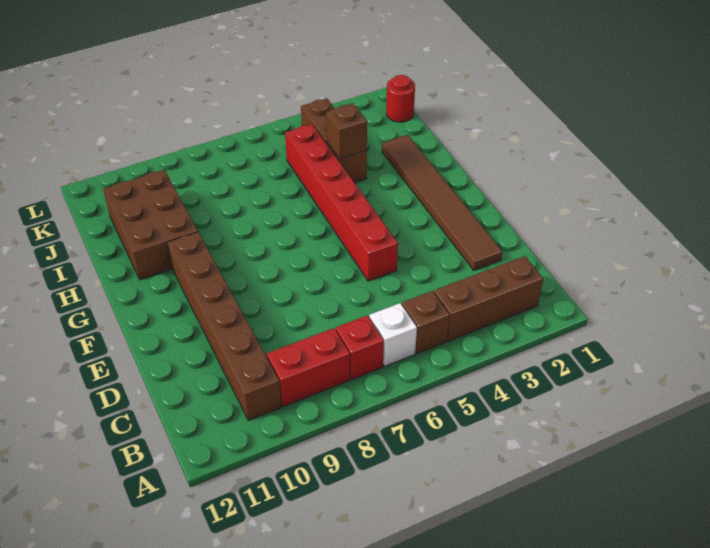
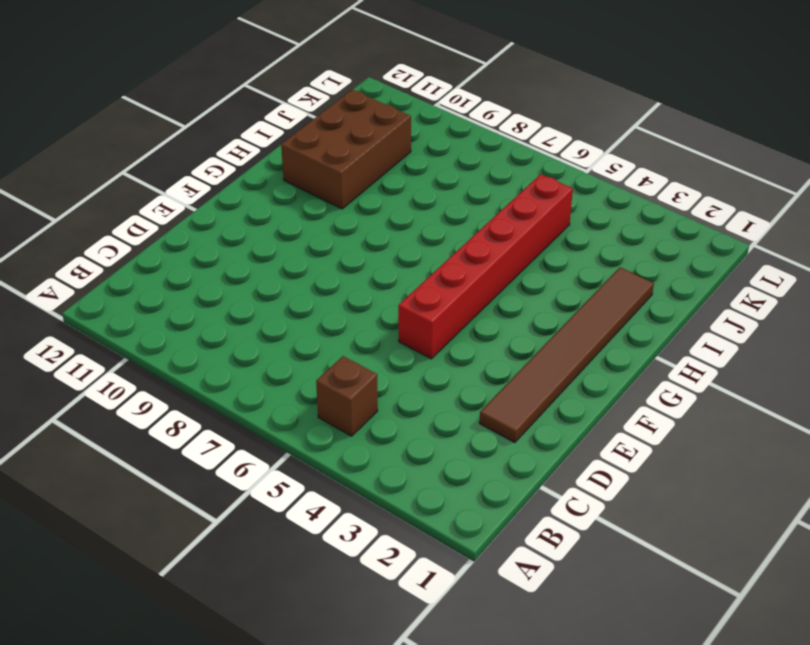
none -> brown brick B2:B4 level 1
none -> white brick B6 level 1
none -> red brick B7 level 1

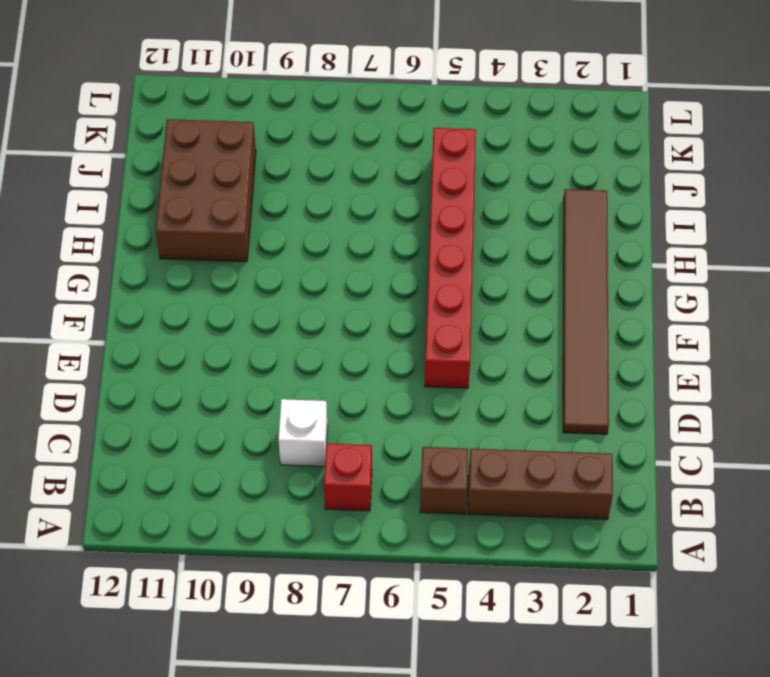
white brick C8 level 1 -> white brick B6 level 1
none -> red brick B8:B9 level 1
none -> brown brick B10:G10 level 1
none -> brown brick I4:K4 level 1

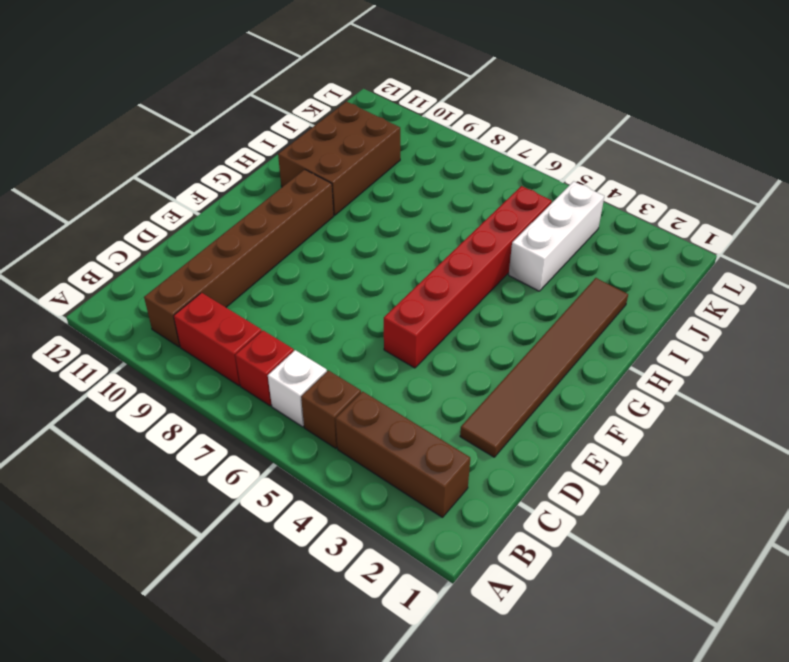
white brick I4:K4 level 1 -> brown brick I4:K4 level 1
none -> red round brick K1 level 1
none -> brown brick I4 level 2

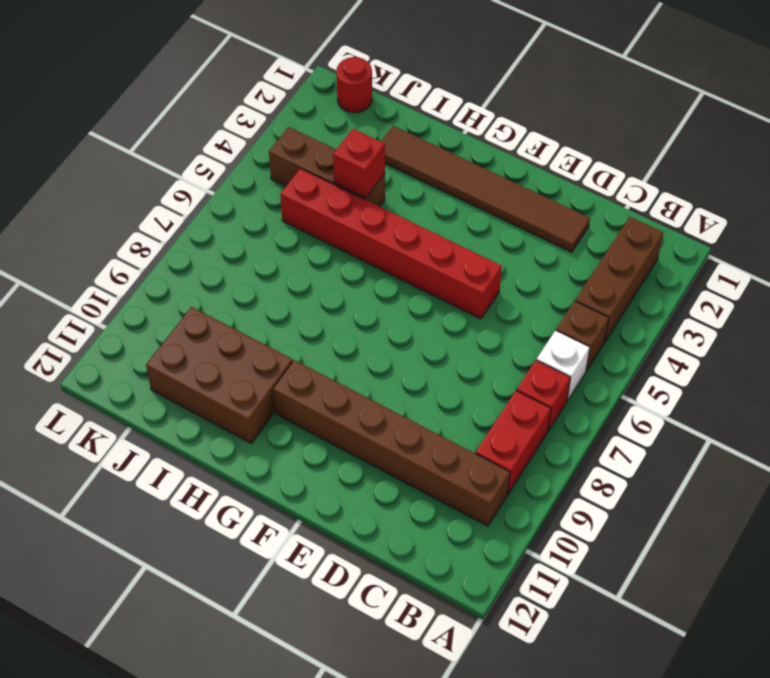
red brick I4 level 2 -> brown brick I4 level 2

